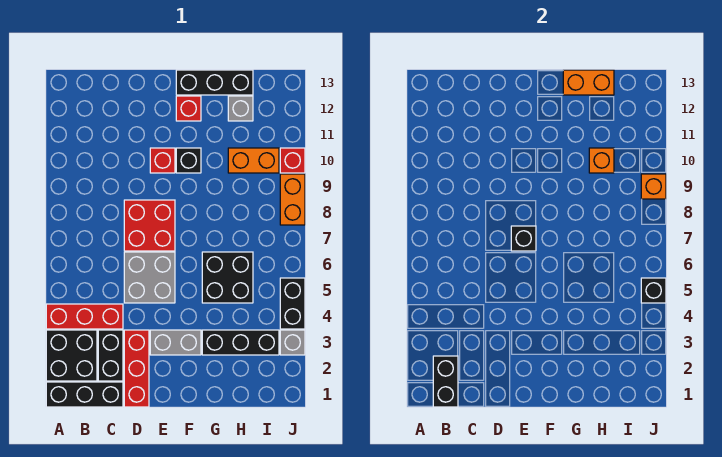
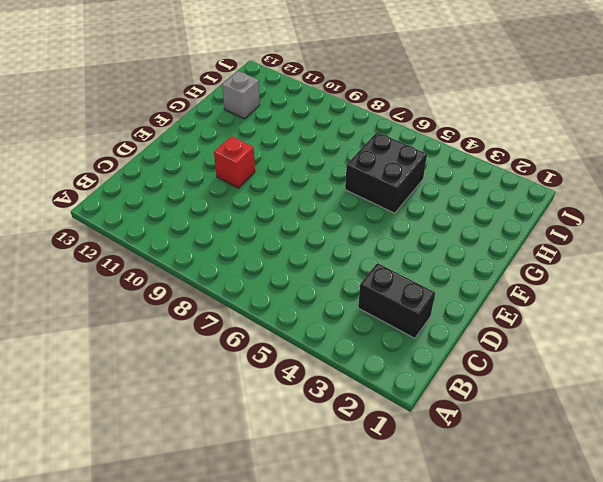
none -> black brick A1:C1 level 1
none -> black brick A2:B3 level 1
none -> red brick A4:C4 level 1

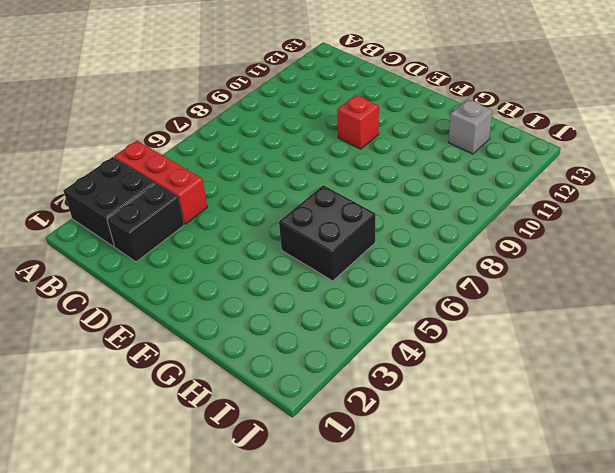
none -> black brick A1:C1 level 1
none -> red brick D1:D3 level 1
none -> grey brick D5:E6 level 1

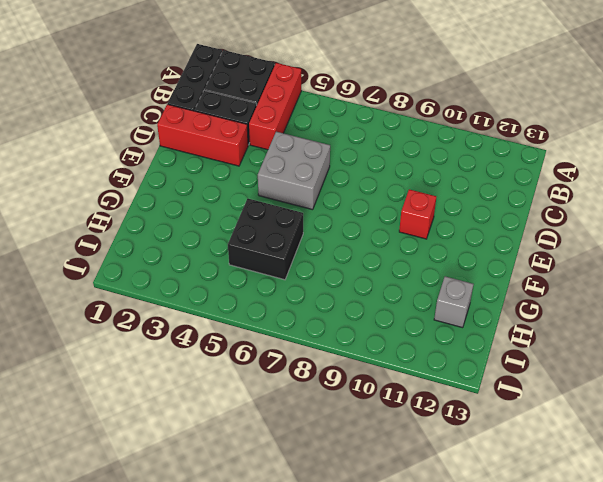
none -> red brick D7:E8 level 1
none -> grey brick E3:F3 level 1
none -> black brick F10 level 1

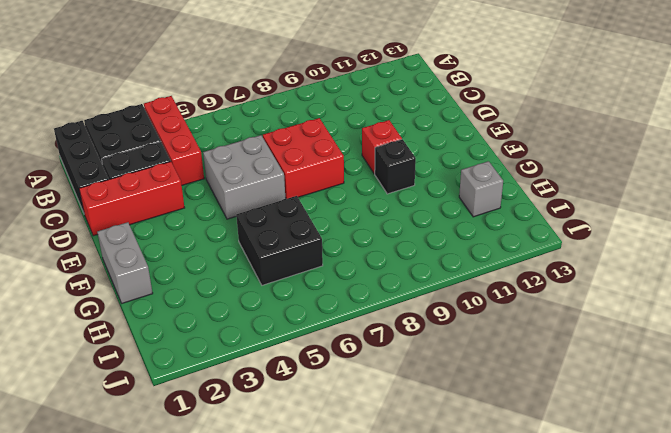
grey brick F1:G1 level 1 -> grey brick E3:F3 level 1
none -> red brick F12 level 1
none -> black brick F13:H13 level 1
none -> black brick G3:I3 level 1

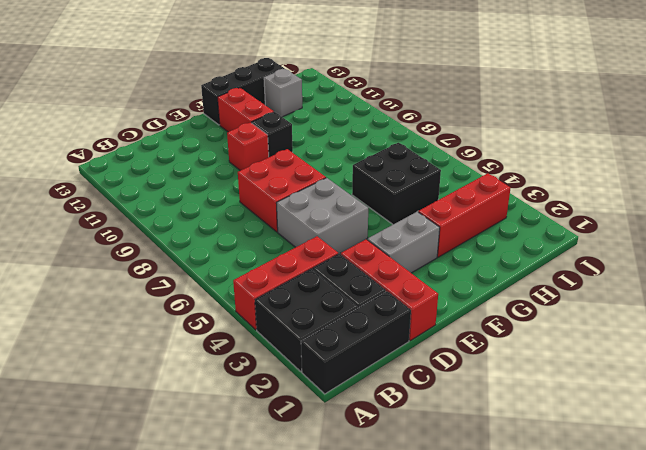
red brick F11:F12 level 1 -> red brick F12 level 1
red brick G3:I3 level 1 -> black brick G3:I3 level 1
none -> orange brick H10:I10 level 1
none -> grey brick J3 level 1
none -> black brick J4:J5 level 1

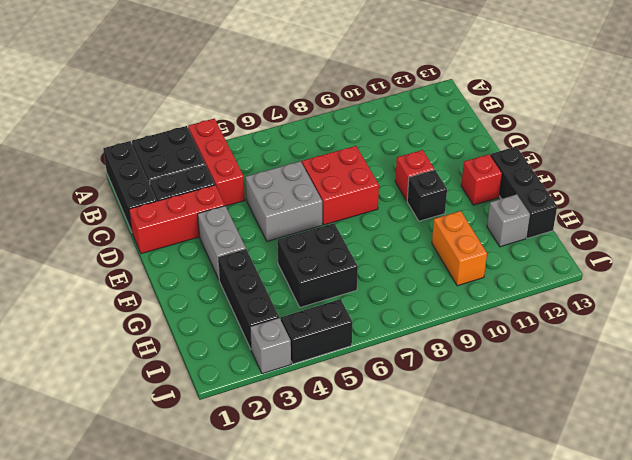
none -> orange brick J8:J9 level 1
none -> red brick J10 level 1
none -> black brick B1:B2 level 2

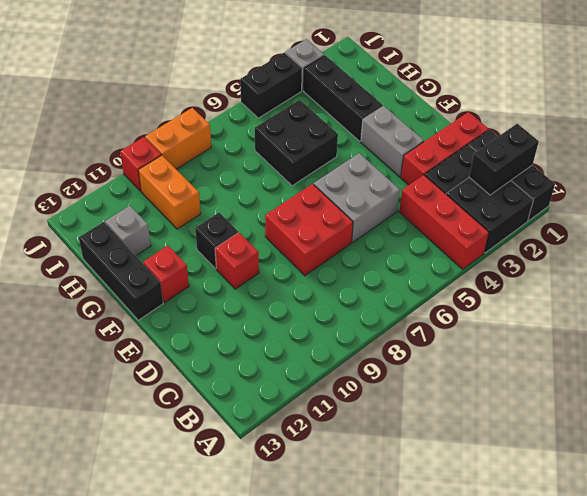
none -> black brick E7 level 2
none -> orange brick G13:H13 level 2
none -> orange brick H10 level 2

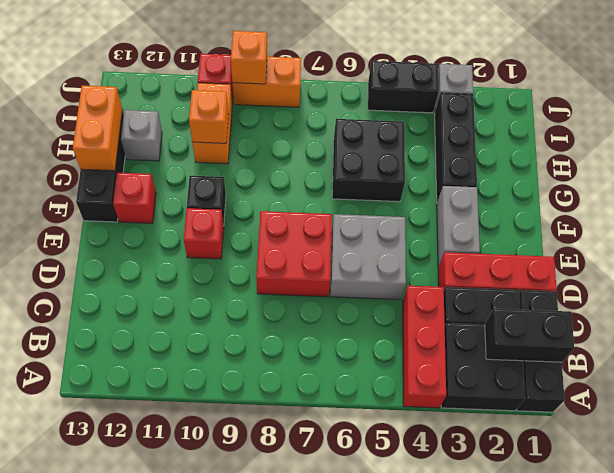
none -> black brick E7 level 2
none -> black brick J5 level 2

